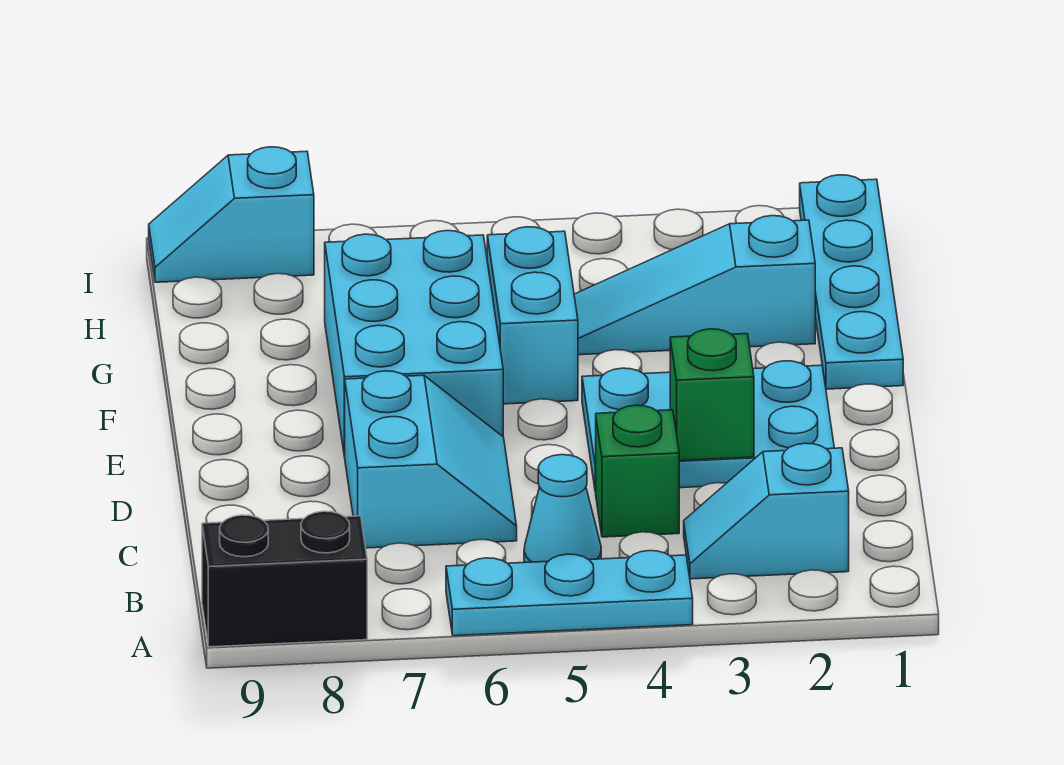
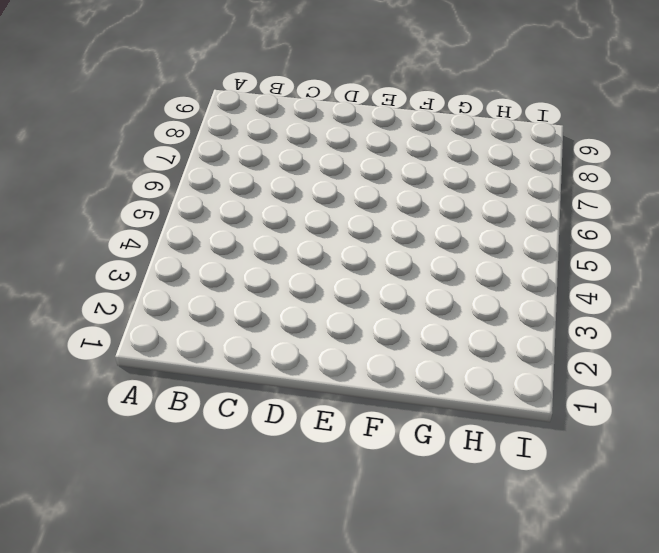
none -> cyan plate A4:A6 level 1
none -> black brick A8:A9 level 1
none -> cyan slope B2:B3 level 1 top 2

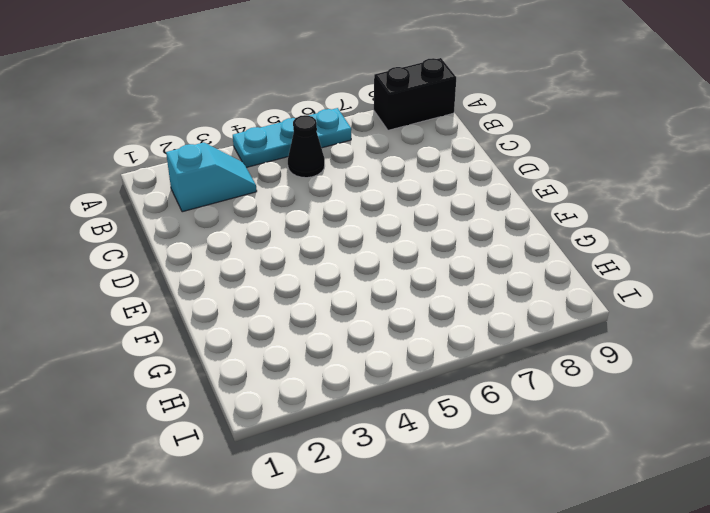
black cone B5 level 1 -> cyan cone B5 level 1
none -> green brick C4 level 1
none -> cyan slope C6:D7 level 1 top 7
none -> cyan plate D2:E4 level 1

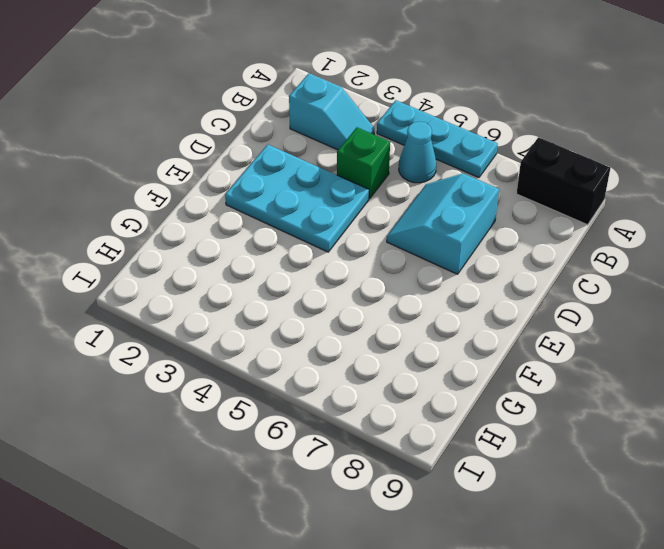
none -> cyan brick E6:G7 level 1
none -> cyan plate F1:I1 level 1
none -> cyan brick F5:G5 level 1

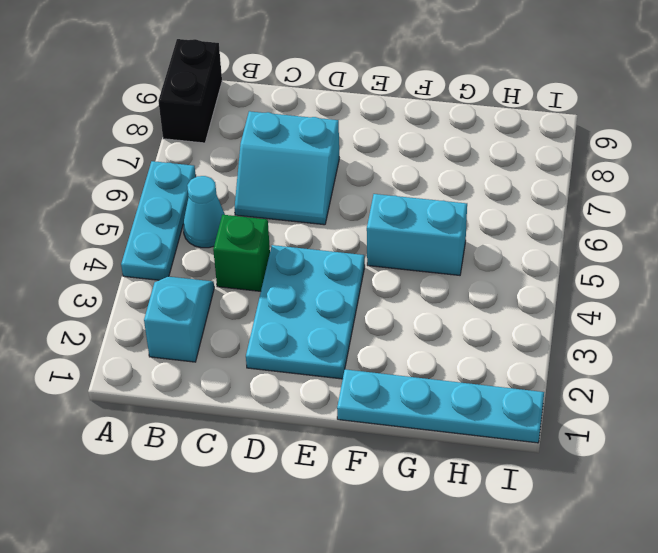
none -> cyan brick E6:G7 level 1
none -> cyan slope G2:G4 level 1 top 2
none -> cyan slope I8:I9 level 1 top 8

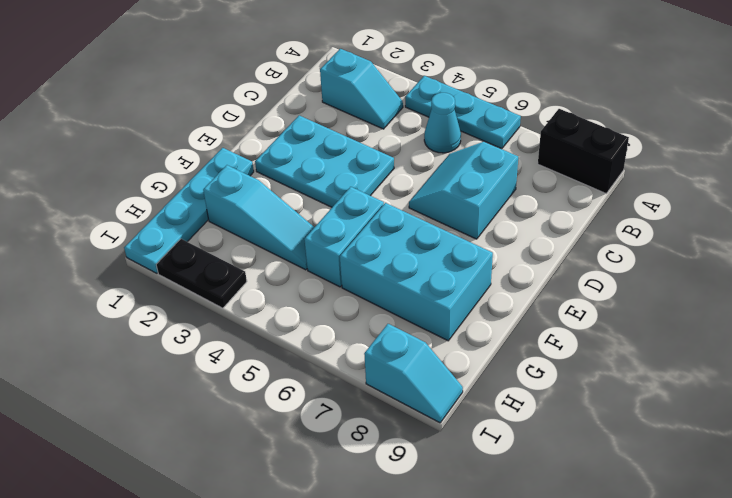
cyan brick F6:G8 level 1 -> cyan brick E6:G7 level 1
black plate I2:I3 level 1 -> none
none -> green brick C4 level 1
none -> green brick D3 level 2

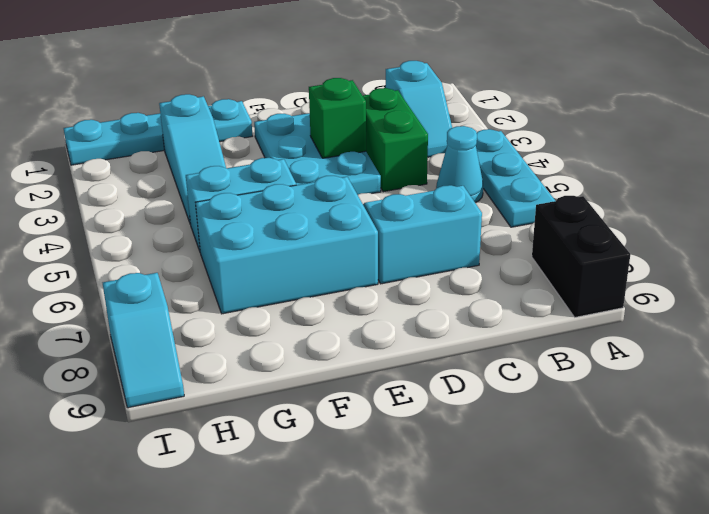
green brick C3:C4 level 1 -> green brick C4 level 1

